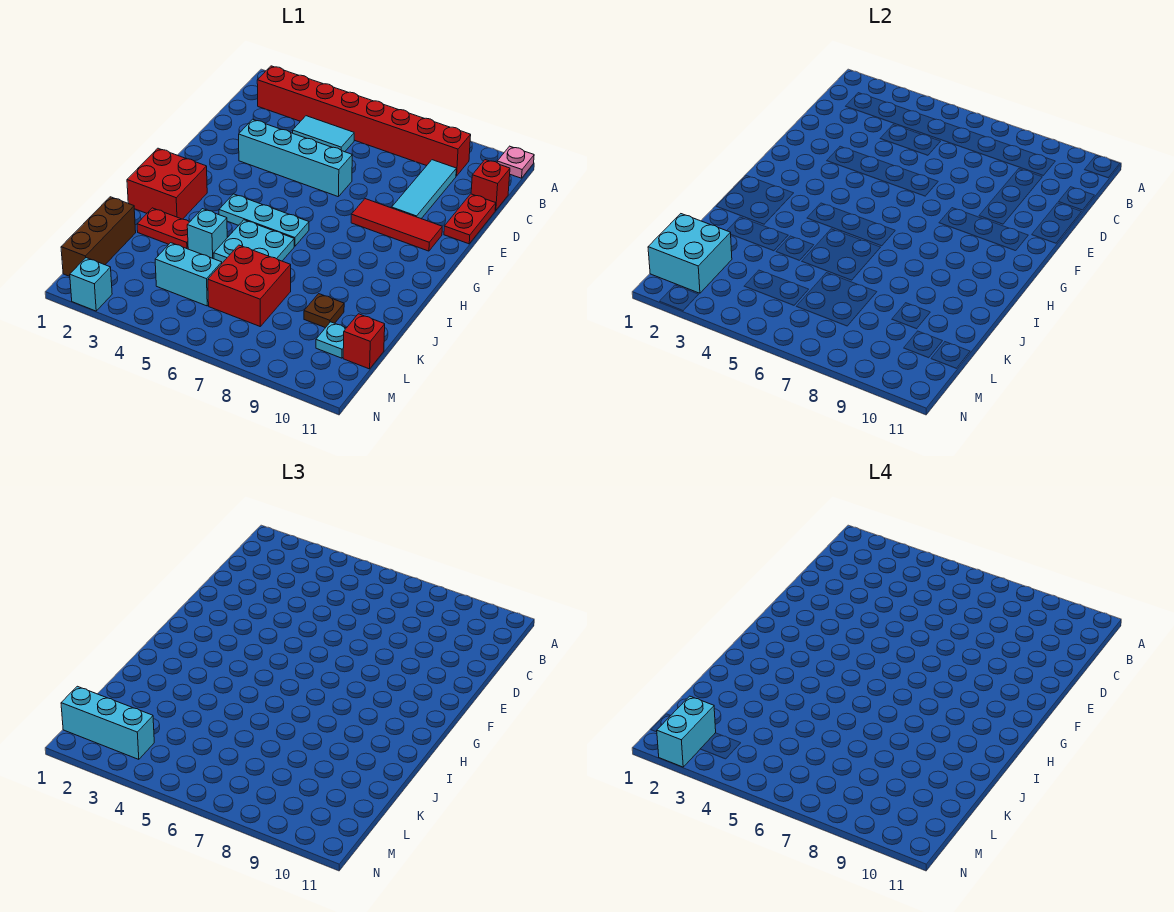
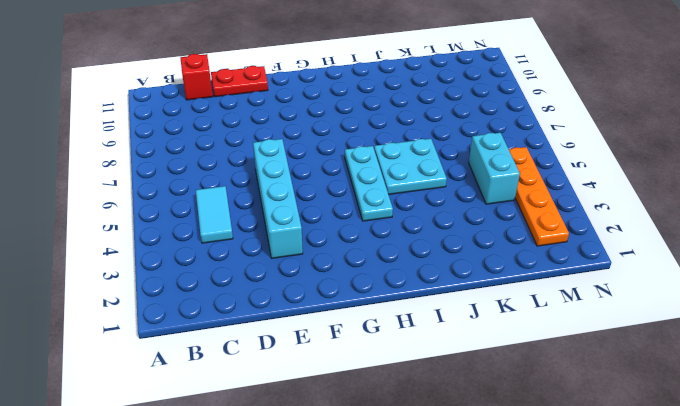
orange plate M2:M5 level 1 -> none
none -> pink plate A11 level 1
none -> red brick B2:B9 level 1
none -> cyan tile C9:E9 level 1

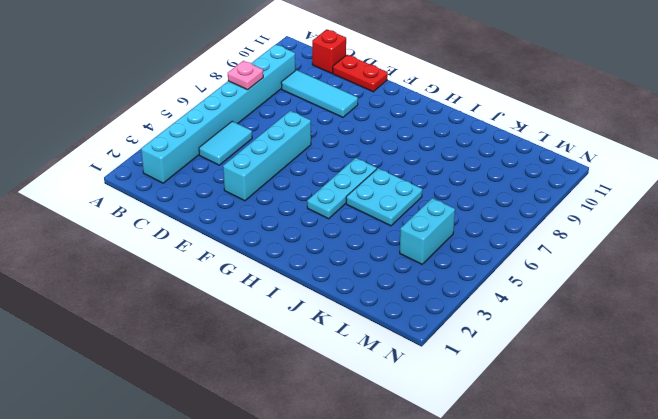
cyan brick B2:B9 level 1 -> red brick B2:B9 level 1
pink plate B7 level 2 -> pink plate A11 level 1
none -> red tile F8:F10 level 1
none -> red brick H1:I2 level 1
none -> red plate J2:J3 level 1

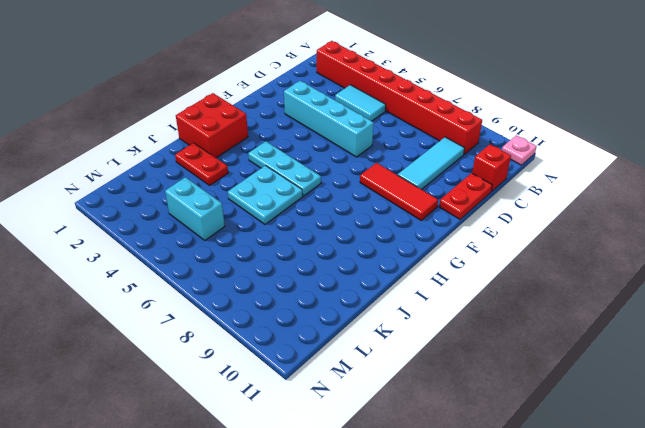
none -> cyan brick J4 level 1
none -> brown brick K1:M1 level 1
none -> red brick K6:L7 level 1

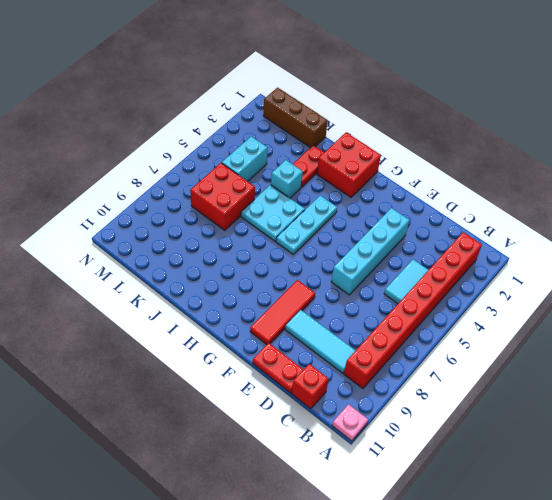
none -> brown plate K9 level 1
none -> cyan plate L10 level 1
none -> red brick L11 level 1

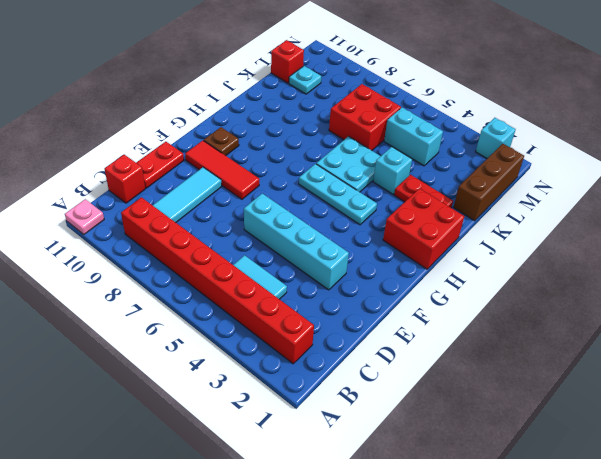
brown plate G10 level 1 -> brown plate K9 level 1
none -> cyan brick L1:M2 level 2
none -> cyan brick M1:M3 level 3
none -> cyan brick M2:N2 level 4

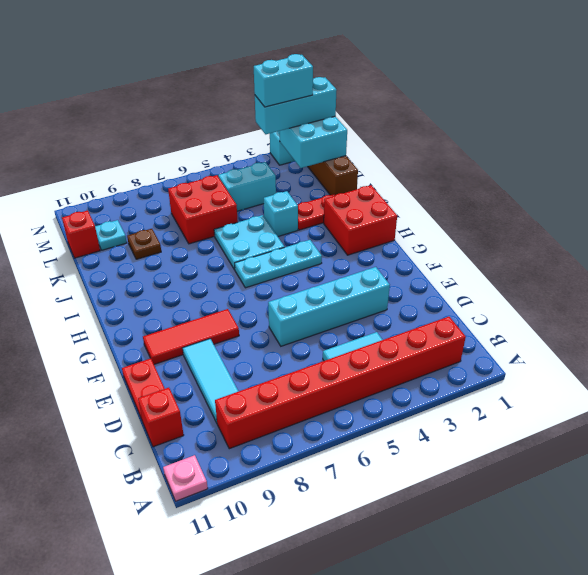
cyan brick M2:M3 level 4 -> cyan brick M2:N2 level 4

